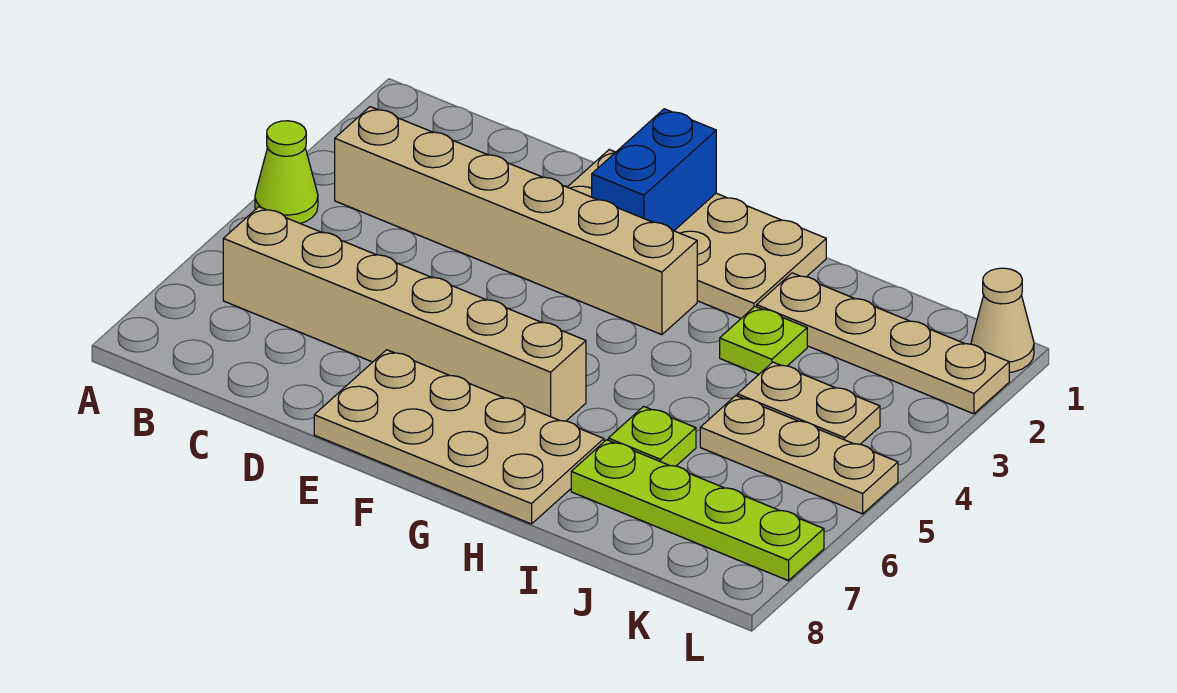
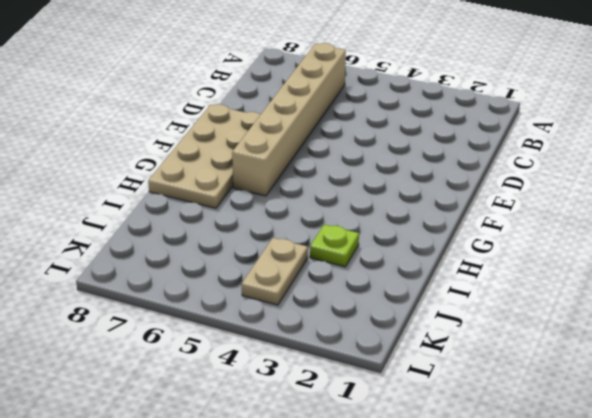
none -> lime cone A4 level 1
none -> tan brick B3:G3 level 1
none -> tan plate E1:H2 level 1

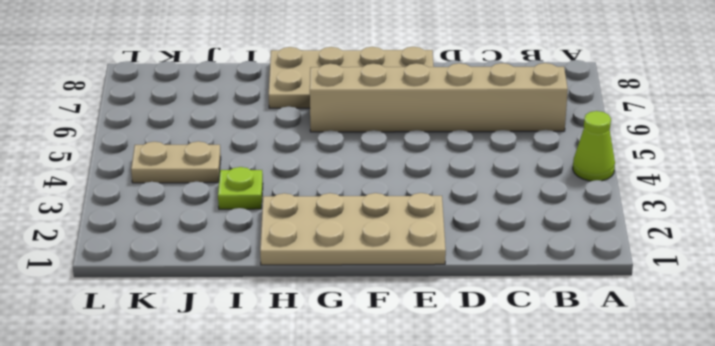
none -> tan brick B3:G3 level 1
none -> tan plate I2:L2 level 1
none -> lime plate I6 level 1

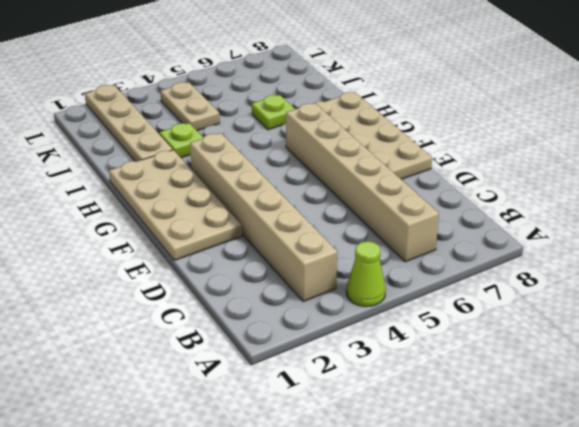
none -> lime plate I7:L7 level 1
none -> tan plate J5:L5 level 1
none -> tan cone L1 level 1

